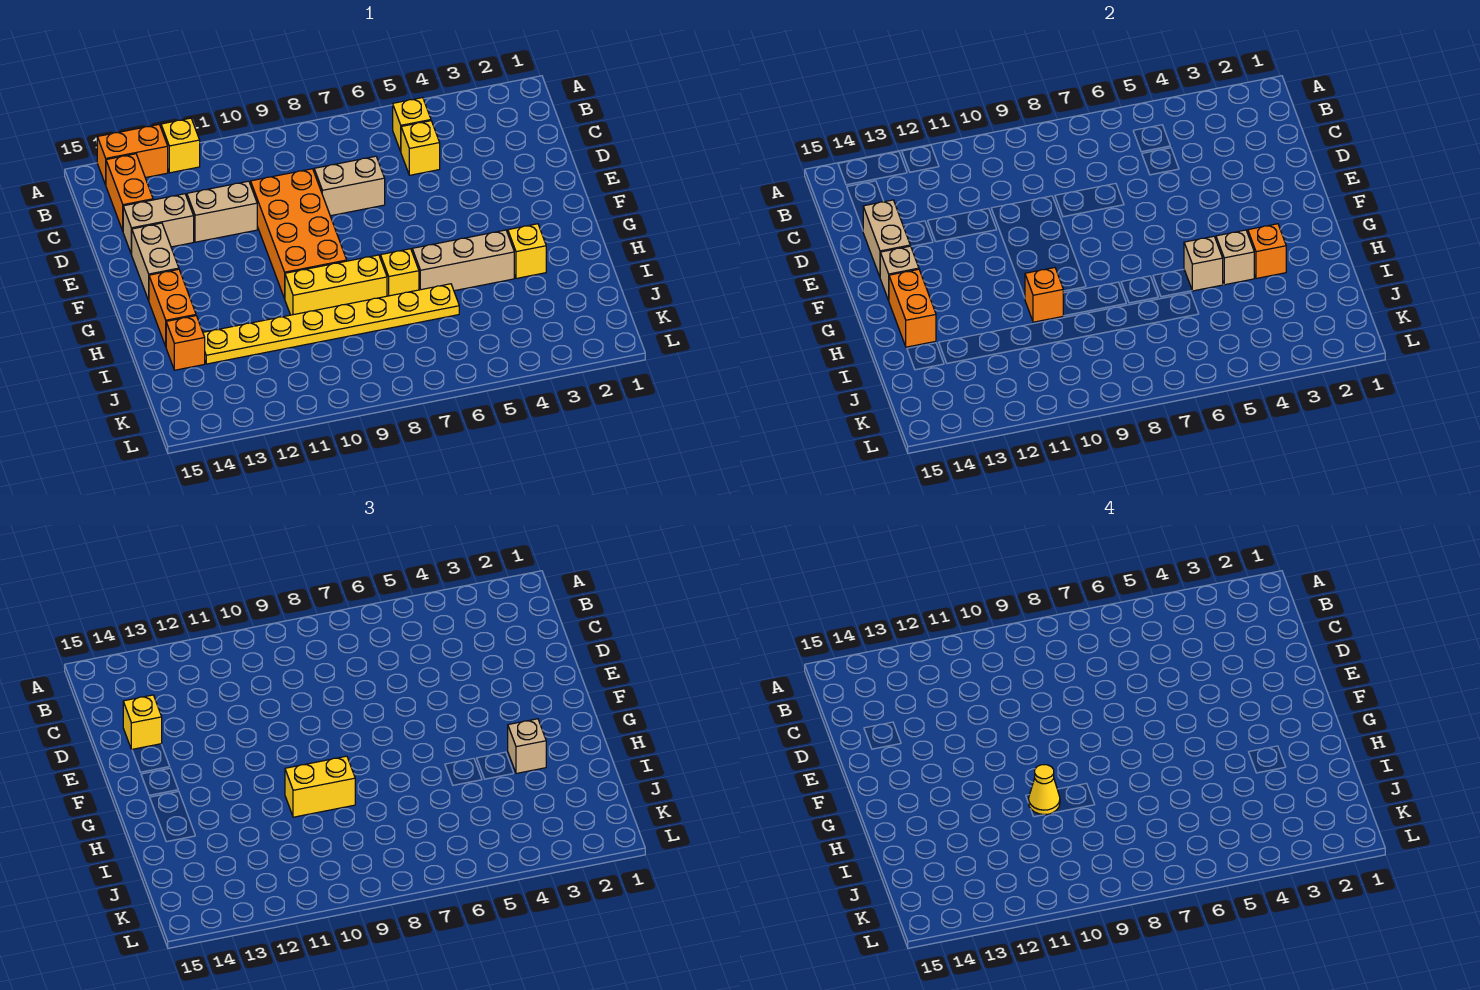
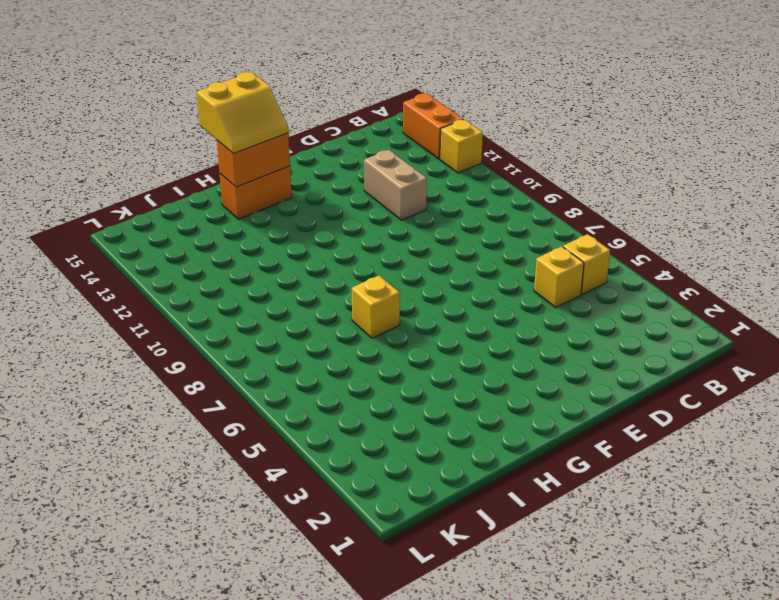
yellow slope G14:H15 level 3 top 15 -> none
none -> orange brick B14:C14 level 1
none -> tan brick D7:D8 level 1
none -> orange brick D9:G10 level 1

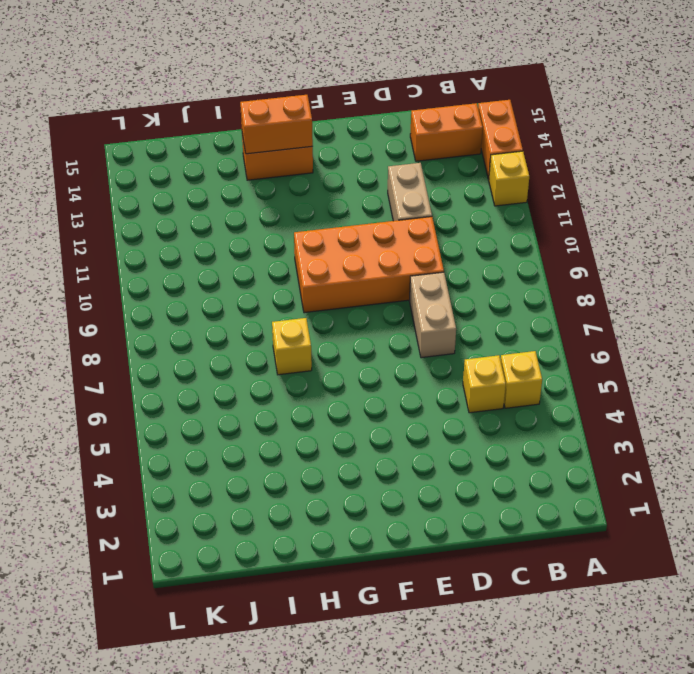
none -> tan brick D13:D14 level 1
none -> tan brick E14:F14 level 1
none -> yellow brick H3 level 1

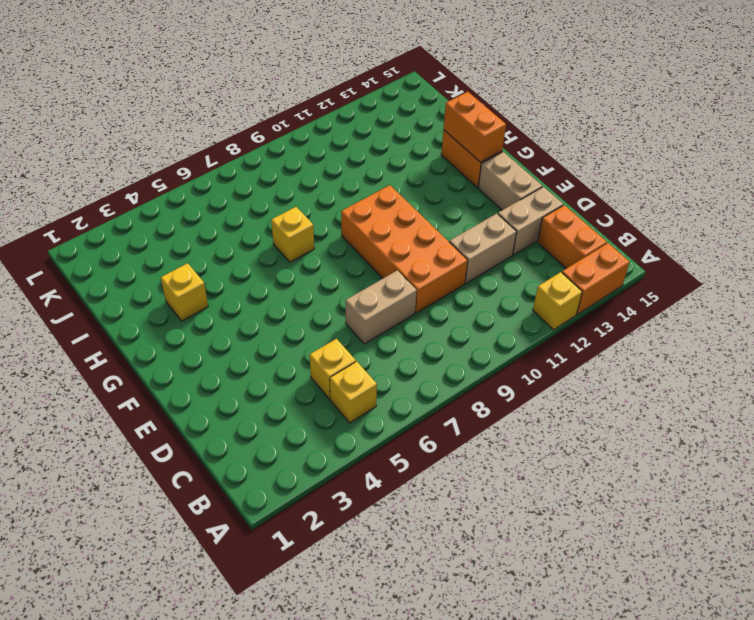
none -> tan brick H4:H6 level 1
none -> yellow brick H8:H10 level 1
none -> yellow plate I6:I13 level 1

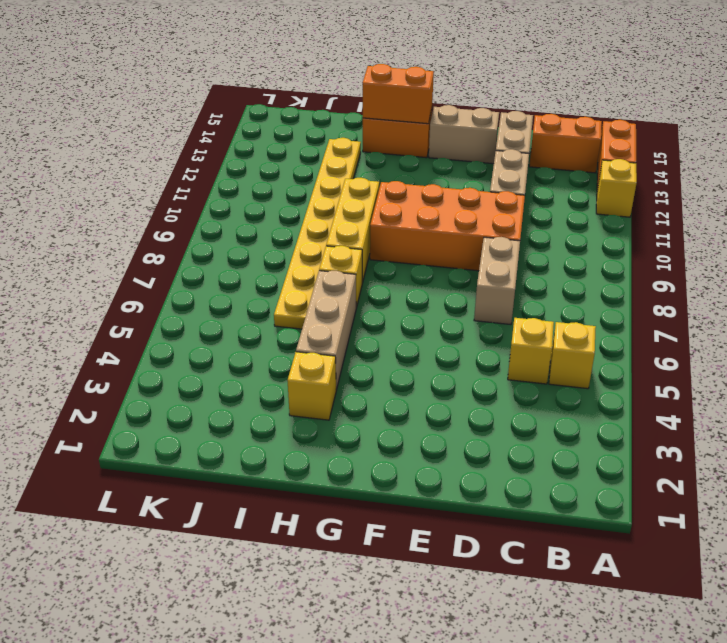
none -> orange brick I14 level 1
none -> tan brick D14:E14 level 2
none -> tan brick F14 level 2

